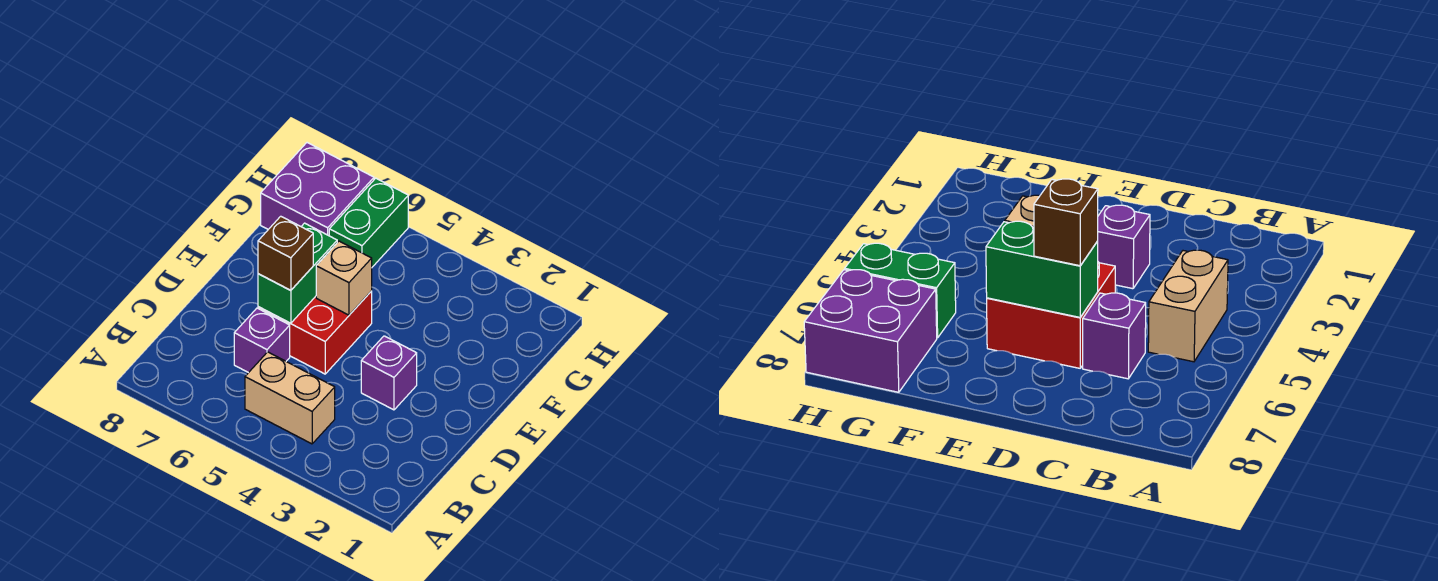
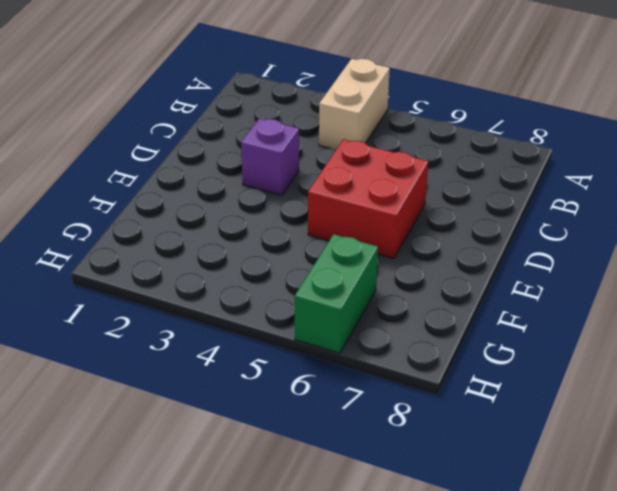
tan brick A4:B4 level 1 -> tan brick B4:B5 level 1
none -> purple brick C6 level 1
none -> purple brick G7:H8 level 1

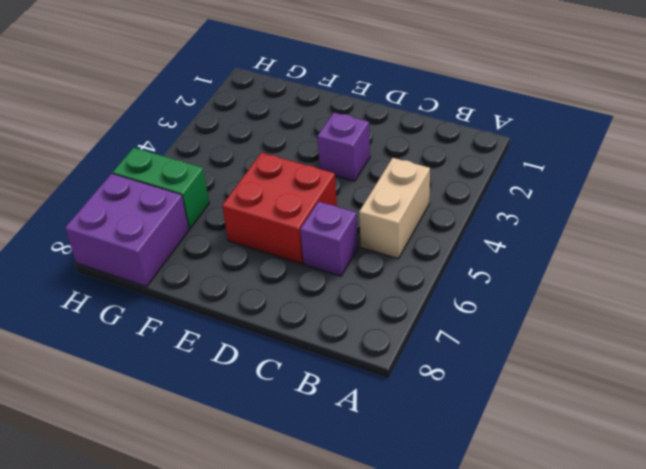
none -> green brick D6:E6 level 2
none -> tan brick E5 level 2

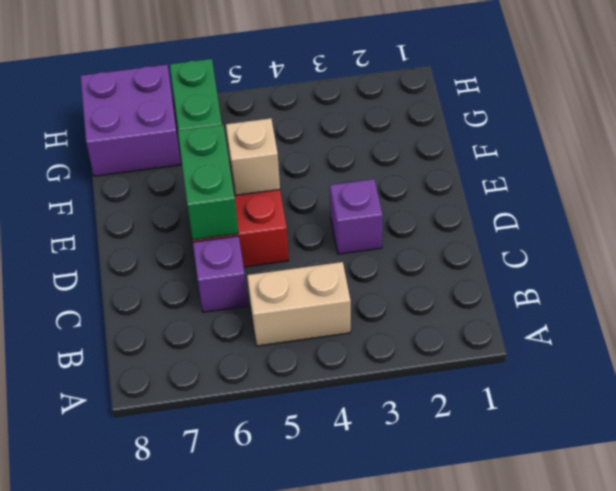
none -> brown brick D6 level 3

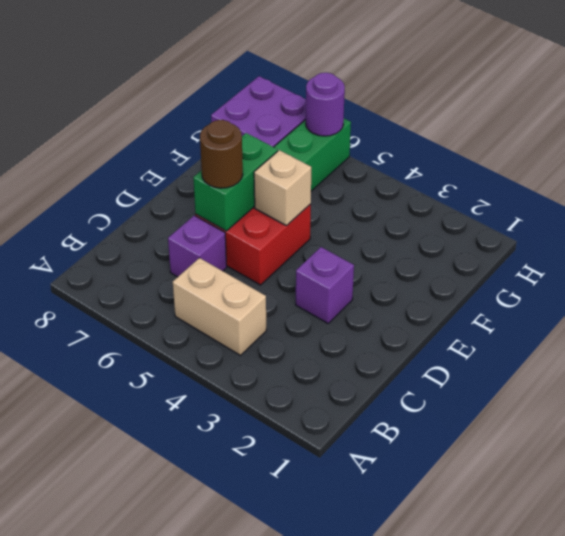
brown round brick D6 level 3 -> brown brick D6 level 3
purple round brick H6 level 2 -> none

